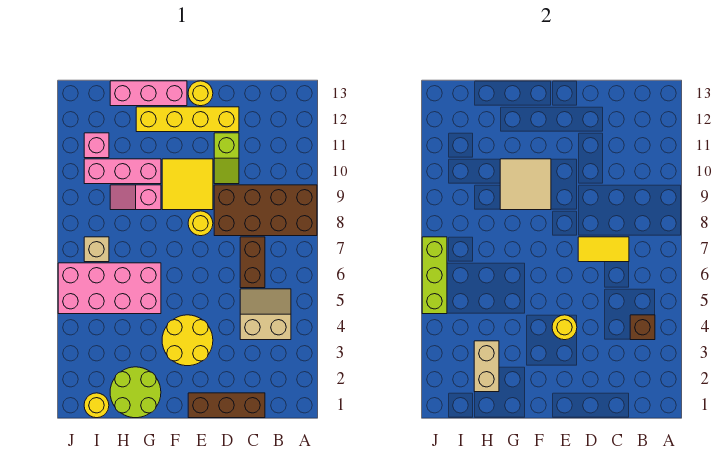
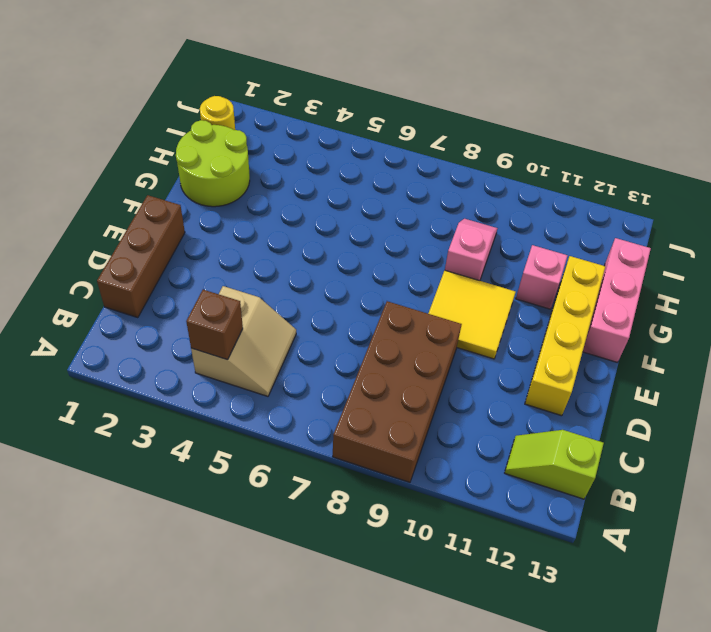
lime slope B12:B13 level 1 top 13 -> lime slope D10:D11 level 1 top 11
pink brick G11 level 1 -> pink brick I11 level 1
none -> brown brick C6:C7 level 1
none -> yellow round brick E3:F4 level 1
none -> yellow round brick E8 level 1

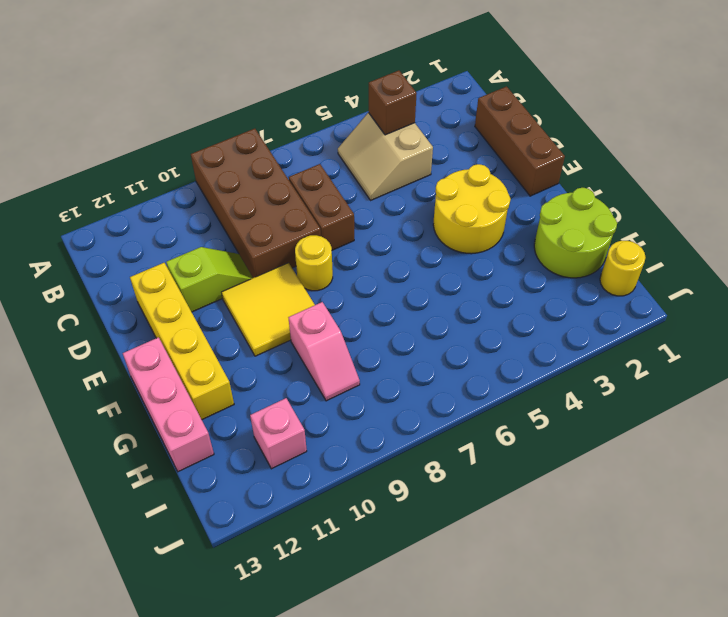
brown brick C7:D7 level 1 -> brown brick C6:C7 level 1
none -> yellow round brick E13 level 1
none -> pink brick G5:J6 level 1
none -> pink brick G10:I10 level 1

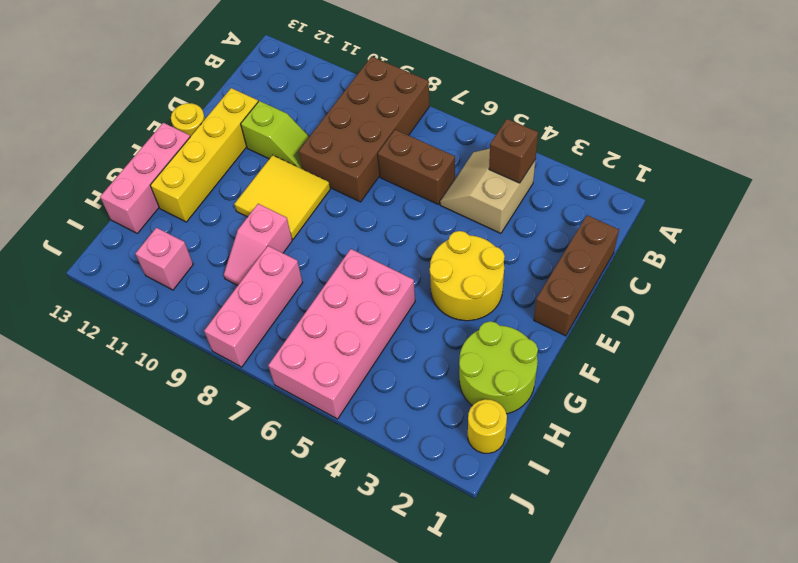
pink brick H8:J8 level 1 -> pink brick G10:I10 level 1
none -> yellow round brick E8 level 1
none -> tan brick I7 level 1
none -> yellow tile C7:D7 level 2

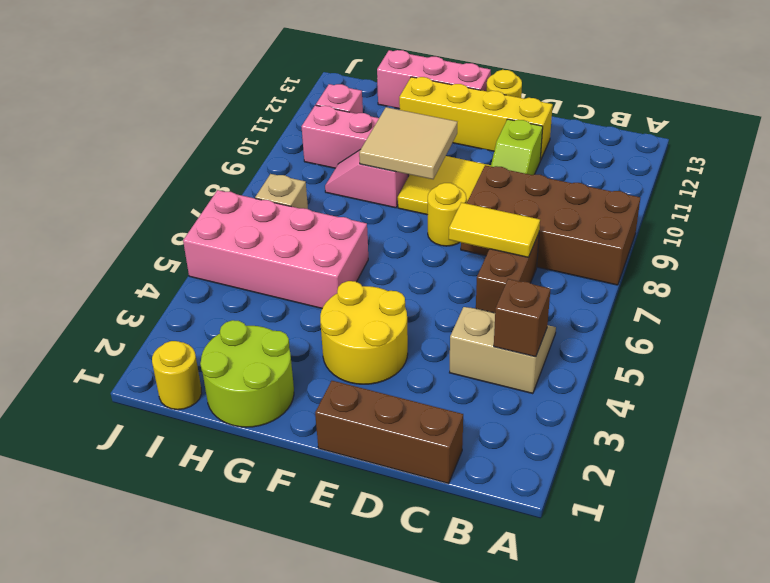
none -> yellow round brick E4 level 2
none -> tan brick H2:H3 level 2
none -> lime brick J5:J7 level 2

